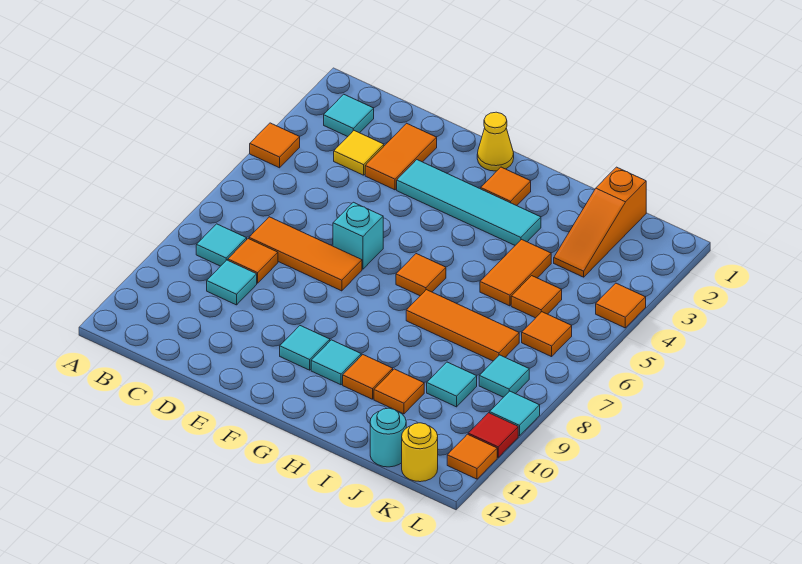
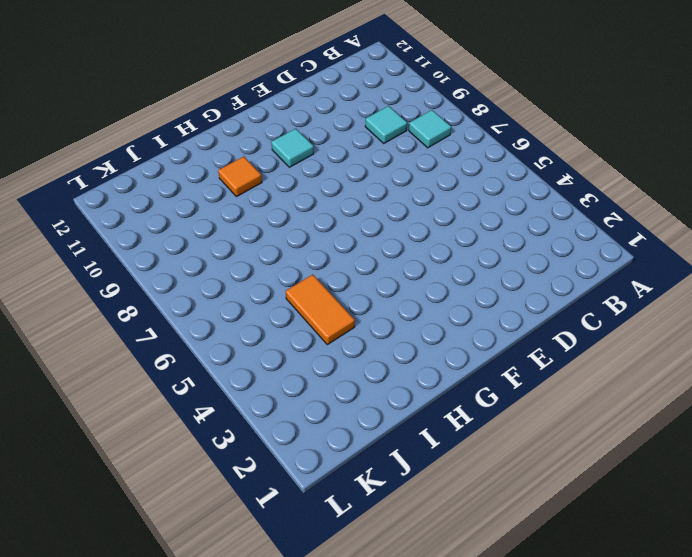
none -> orange tile A4 level 1
none -> cyan tile B2 level 1
none -> yellow tile C3 level 1
none -> orange tile C7:E7 level 1

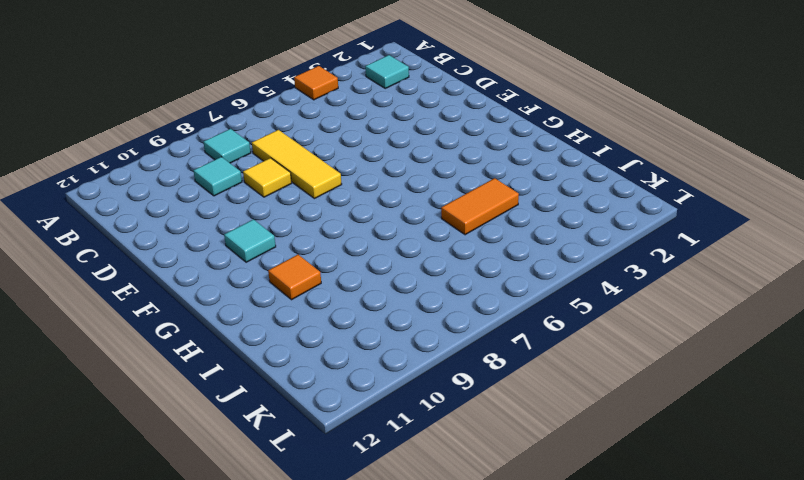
yellow tile C7:E7 level 1 -> orange tile C7:E7 level 1
yellow tile D8 level 1 -> yellow tile C3 level 1
none -> orange tile C8 level 1
none -> orange tile D2:D3 level 1
none -> cyan tile E3:H3 level 1
none -> cyan brick E6 level 1

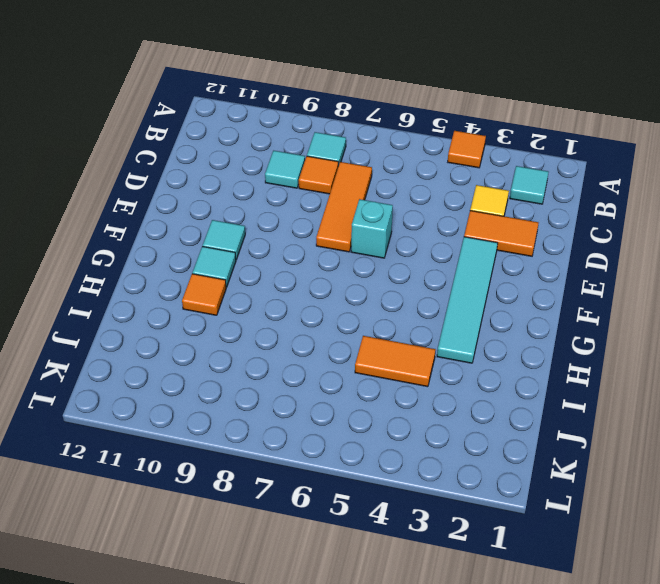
none -> yellow cone F1 level 1
none -> orange tile G2 level 1
none -> orange tile G6 level 1
none -> orange tile H7:J7 level 1

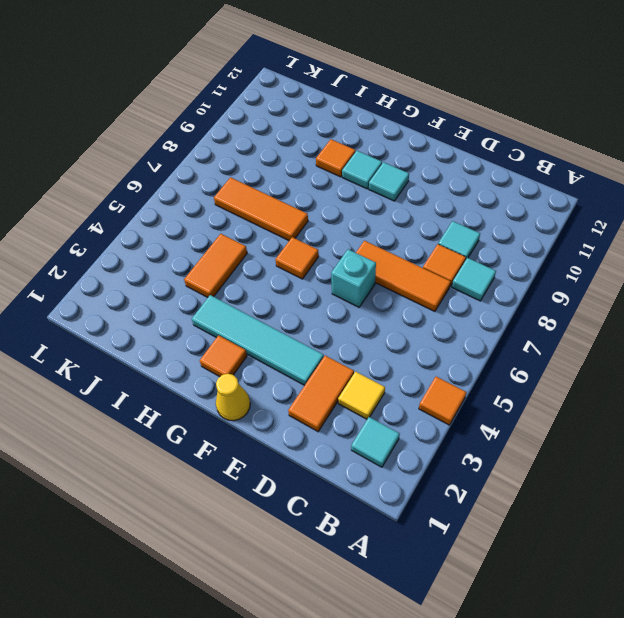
none -> orange tile I10 level 1
none -> orange slope J1:J3 level 1 top 1
none -> orange tile J5 level 1
none -> cyan tile J9 level 1

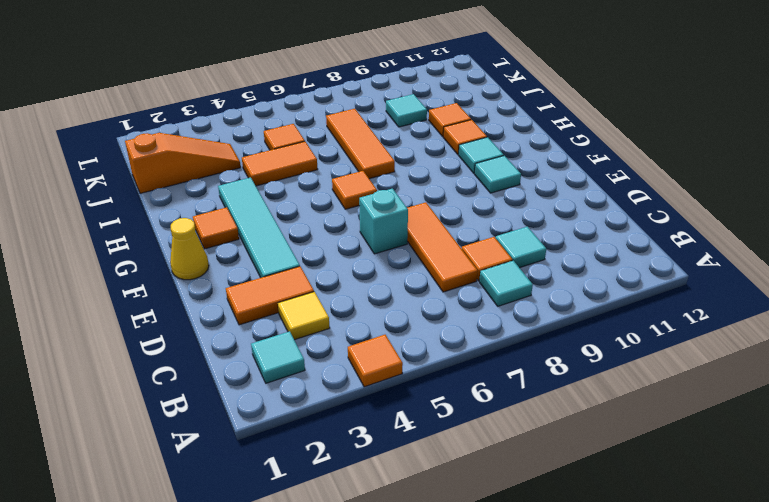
none -> cyan round brick J12 level 1
none -> orange tile K6 level 1
none -> cyan tile K8 level 1
none -> yellow round brick K12 level 1

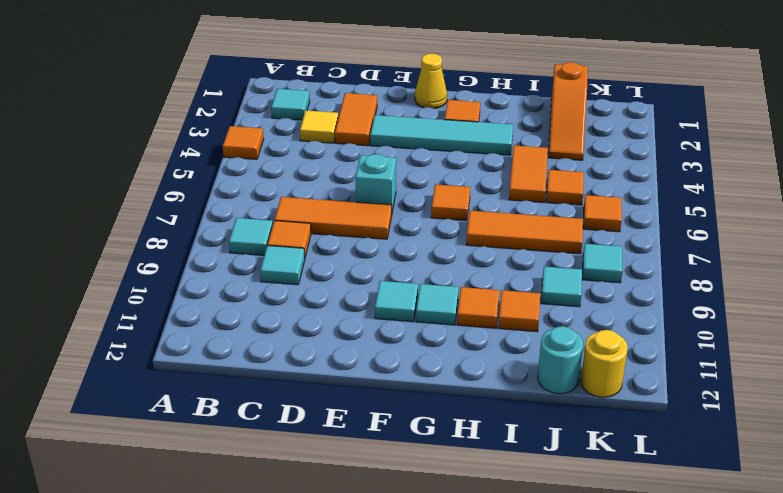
none -> orange tile L4 level 1
none -> cyan tile L9 level 1
none -> red tile L10 level 1
none -> orange tile L11 level 1

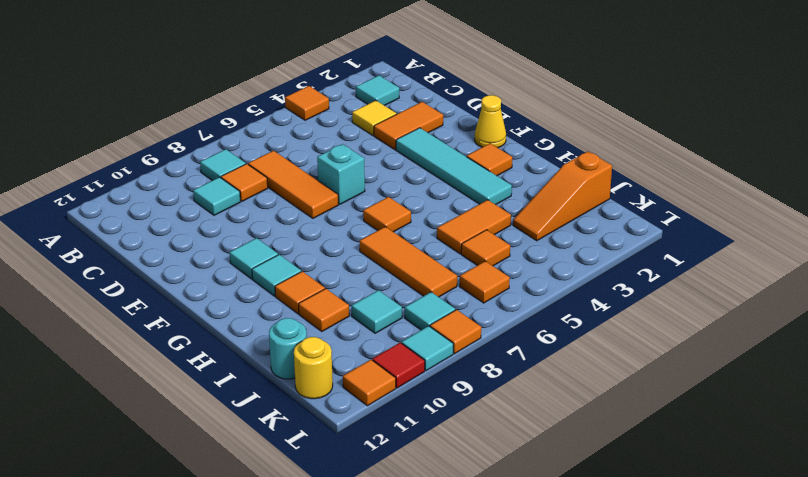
orange tile L8 level 1 -> orange tile L4 level 1

